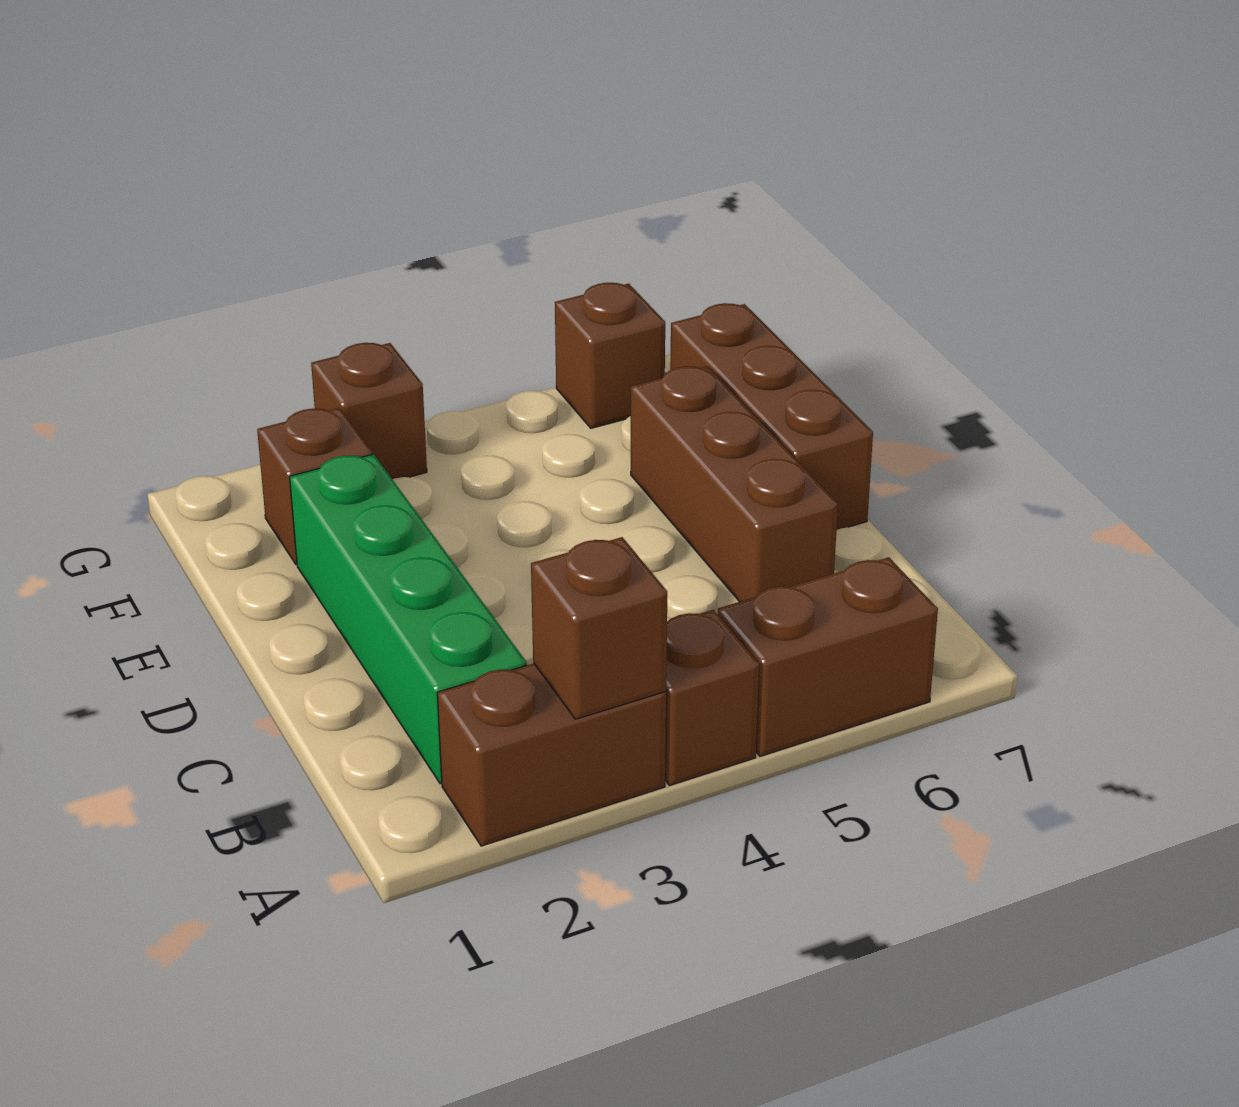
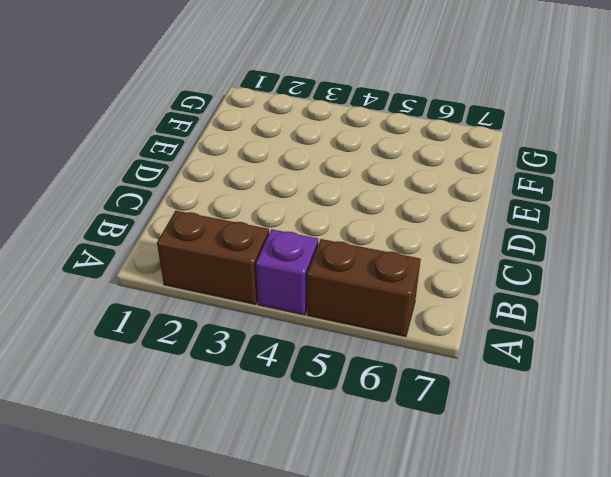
purple brick A4 level 1 -> brown brick A4 level 1
none -> green brick B2:E2 level 1
none -> brown brick C6:E6 level 1

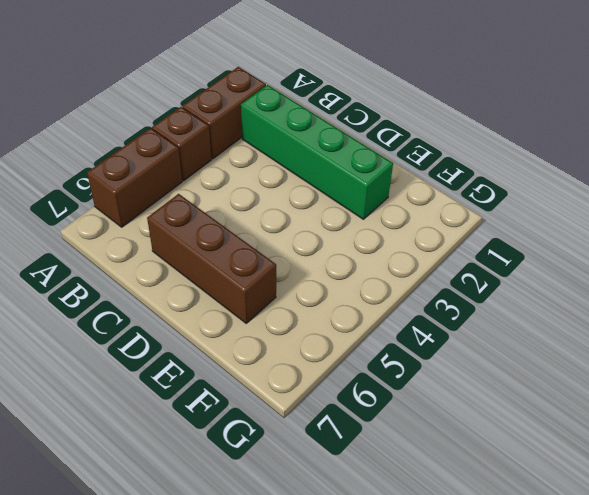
none -> brown brick D7:F7 level 1
none -> brown brick F2 level 1

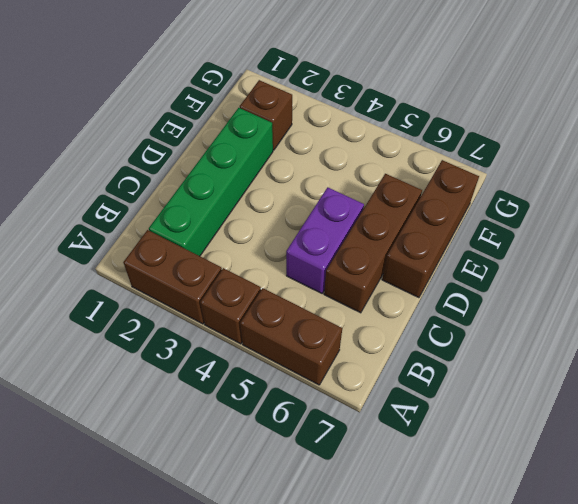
purple brick C5:D5 level 1 -> none
none -> brown brick G3 level 1
none -> brown brick G6 level 1

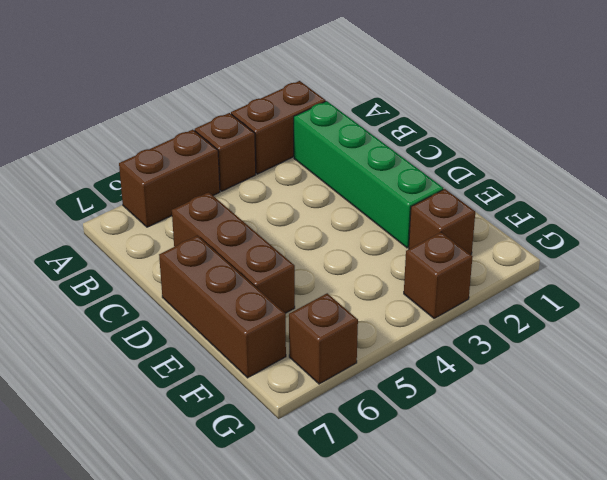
none -> brown brick A3 level 2

